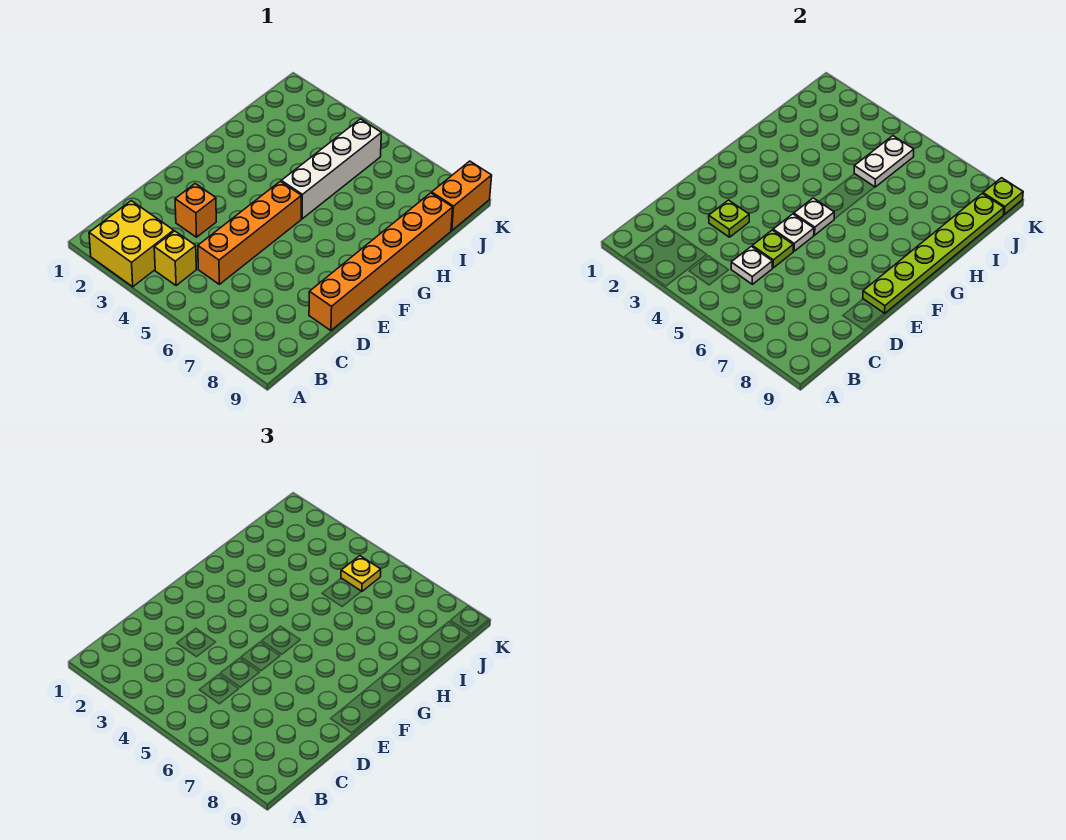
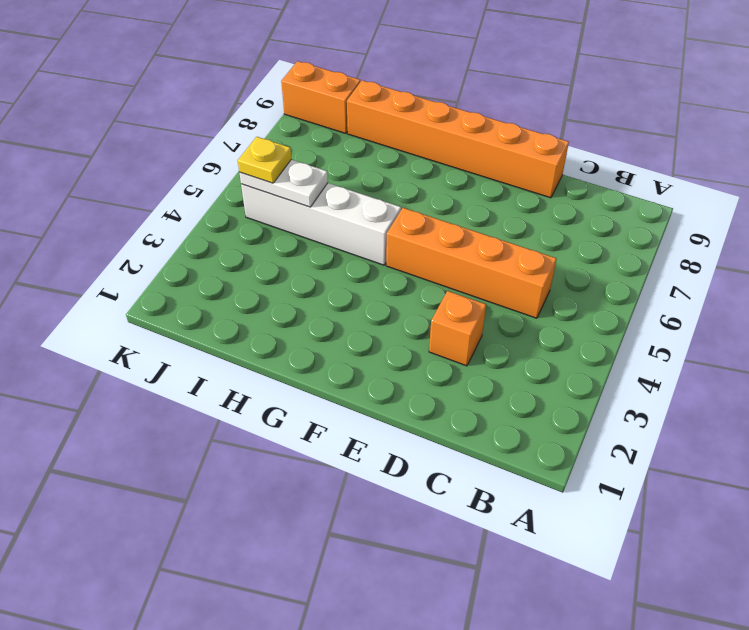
none -> yellow brick A2:B3 level 1
none -> yellow brick B4 level 1
none -> white plate C5 level 2

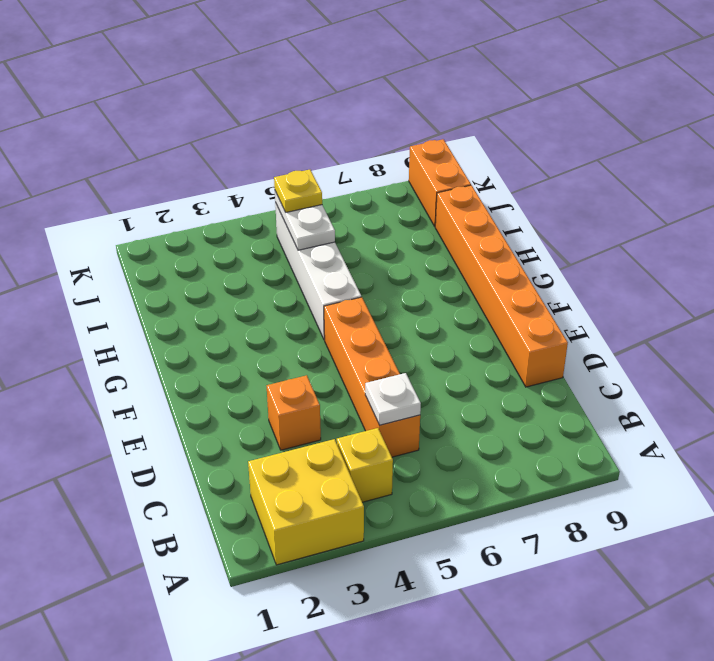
none -> lime plate D3 level 2
none -> lime plate D5 level 2
none -> white plate E5 level 2

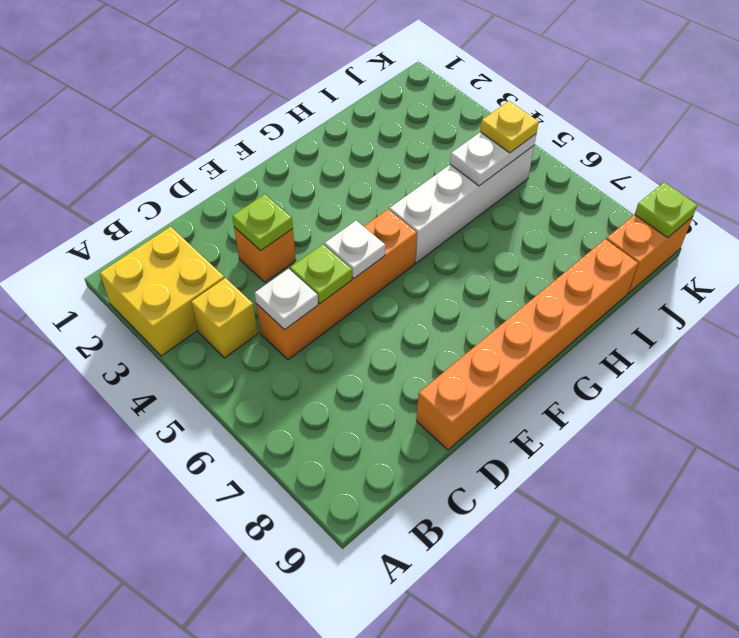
none -> lime plate E9:J9 level 2
none -> white plate F5 level 2

